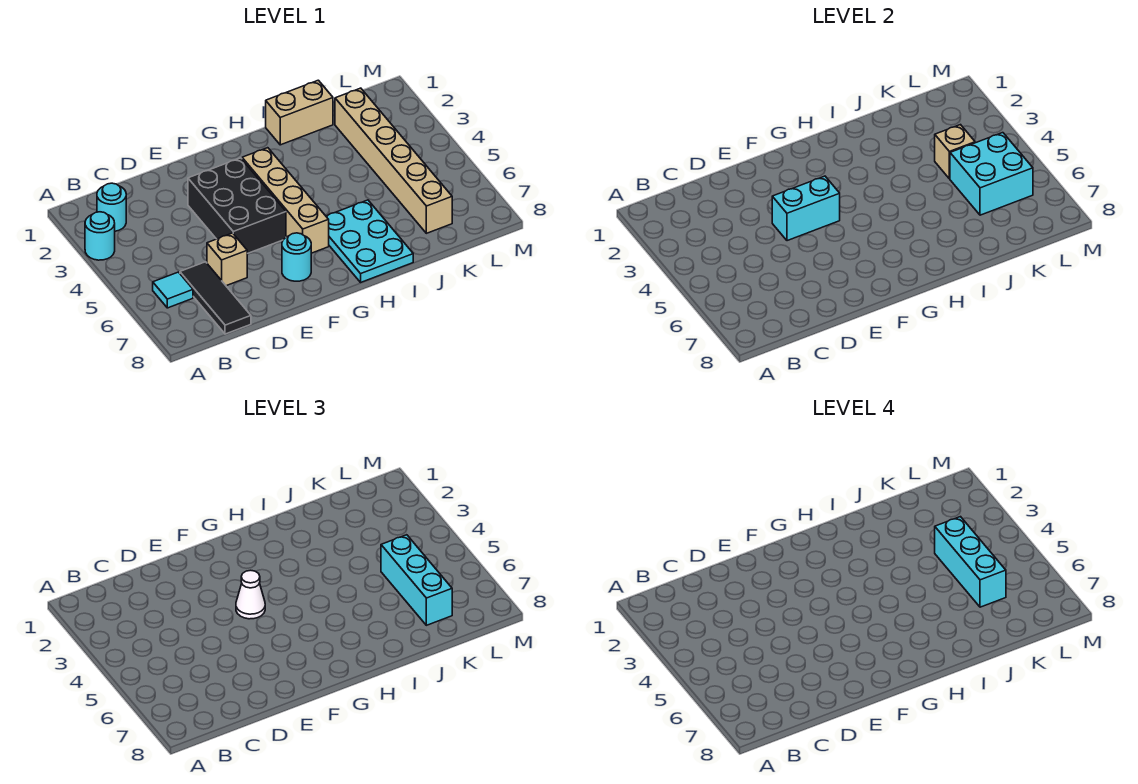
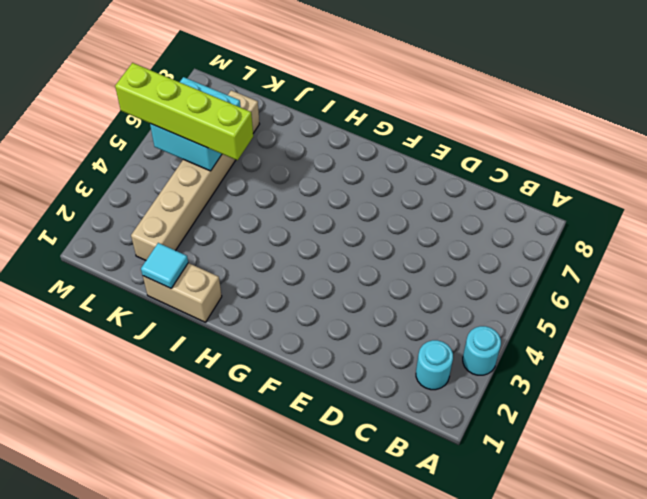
cyan tile J1 level 2 -> cyan tile B6 level 1
lime brick J5:M5 level 3 -> cyan brick K5:K7 level 3
none -> black tile C6:C8 level 1
none -> tan brick D6 level 1
none -> black brick E3:F5 level 1

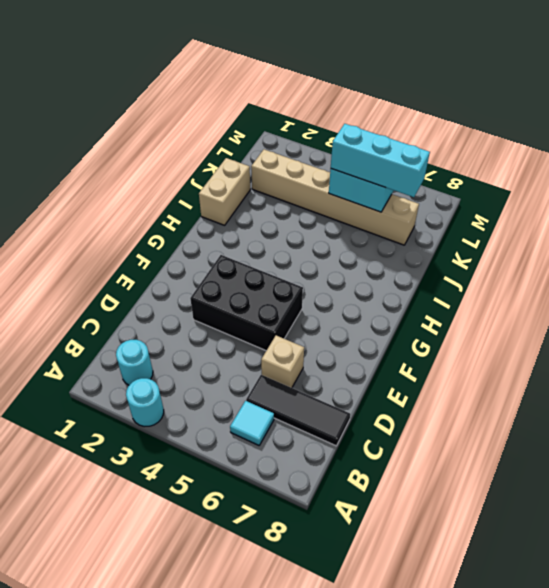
none -> cyan round brick F7 level 1
none -> tan brick G3:G6 level 1
none -> cyan plate H6:I8 level 1

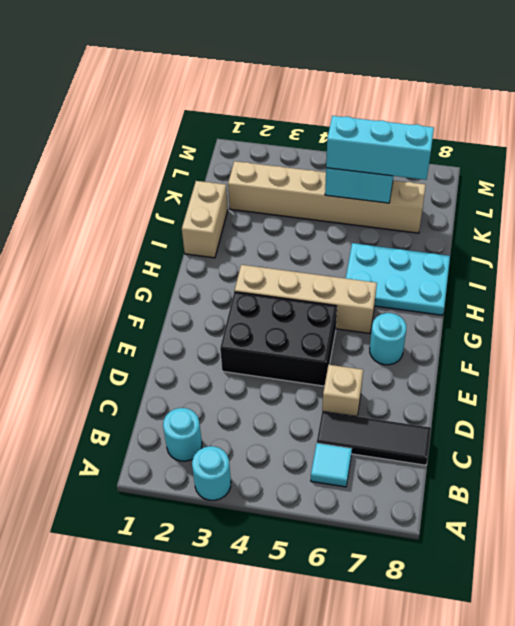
none -> cyan brick E4:F4 level 2
none -> tan brick K4 level 2
none -> white cone F4 level 3

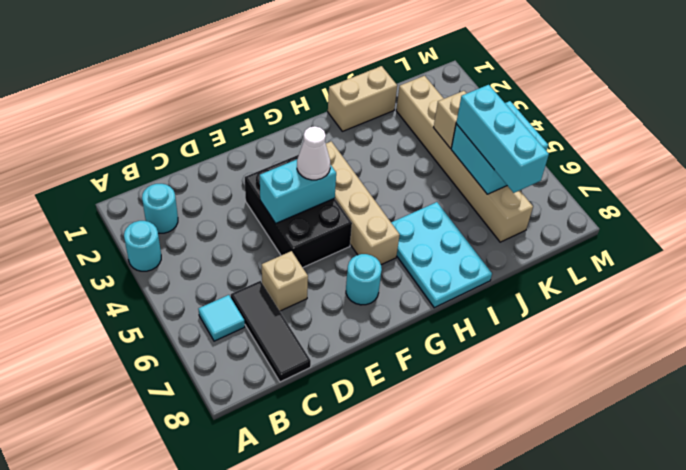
none -> cyan brick K4:K6 level 4

